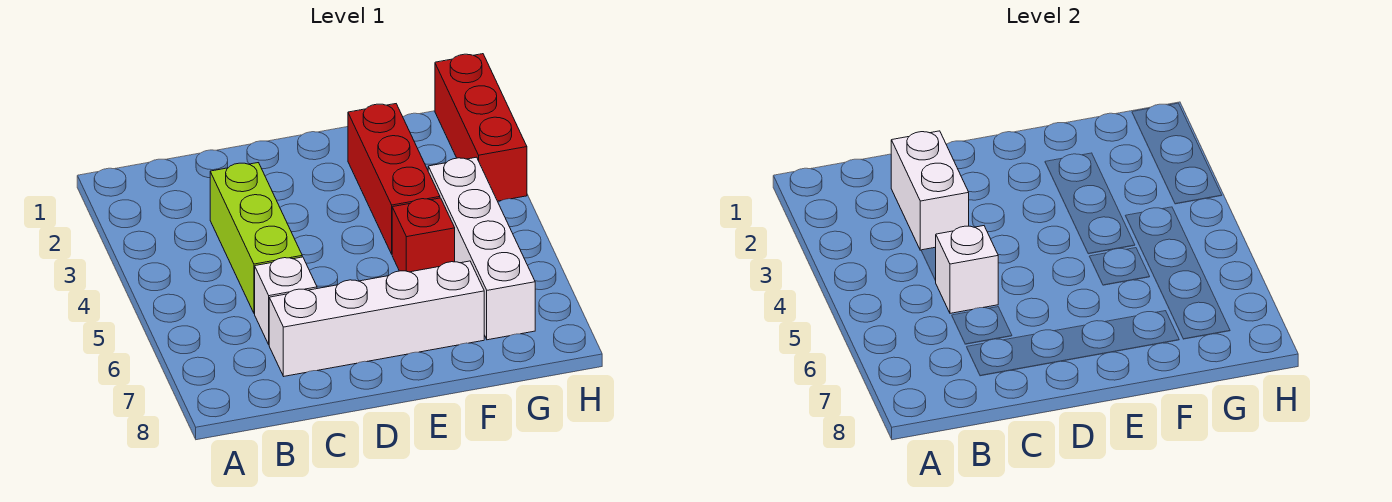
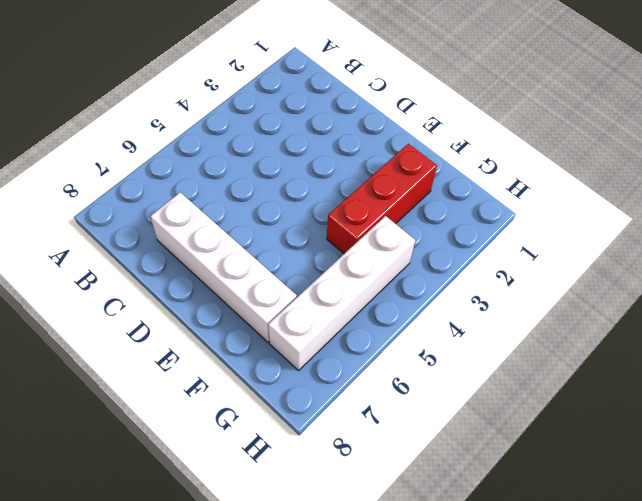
none -> lime brick C3:C5 level 1
none -> white brick C6 level 1

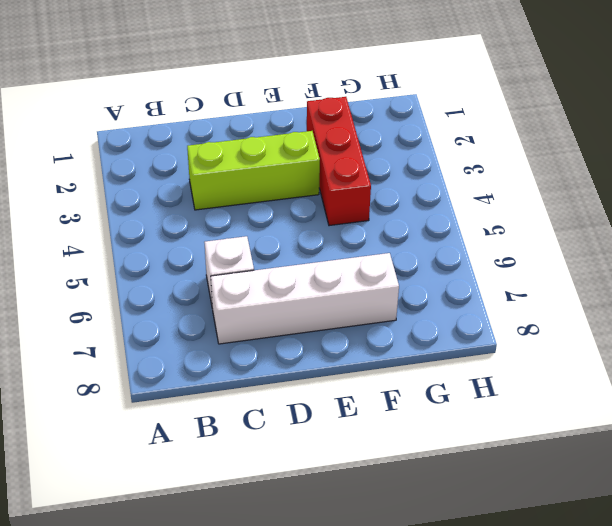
lime brick C3:E3 level 1 -> lime brick C3:C5 level 1
none -> red brick F5 level 1
none -> white brick G4:G7 level 1

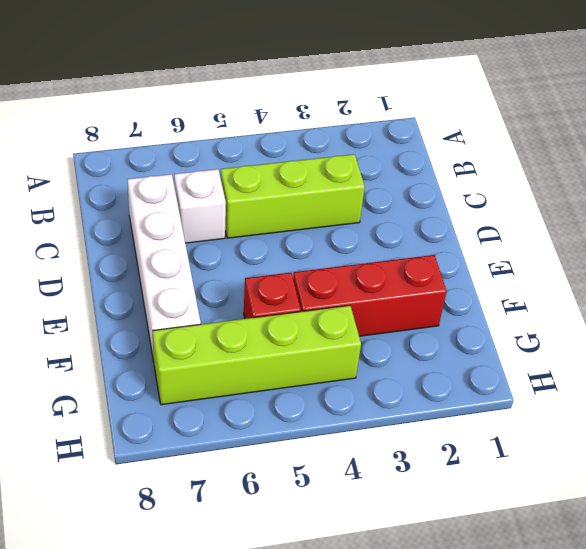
lime brick G4:G7 level 1 -> white brick G4:G7 level 1
none -> red brick H1:H3 level 1
none -> white brick C2:C3 level 2

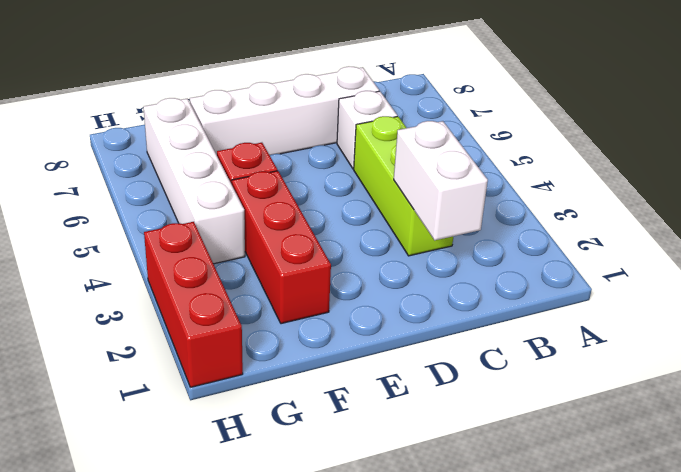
none -> white brick C5 level 2

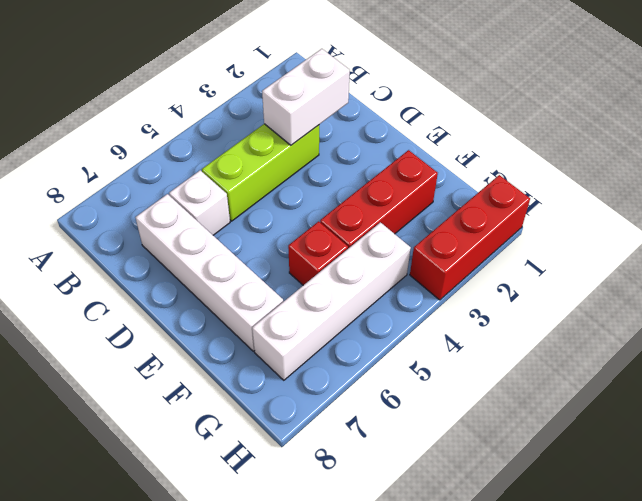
none -> white brick C5 level 2

